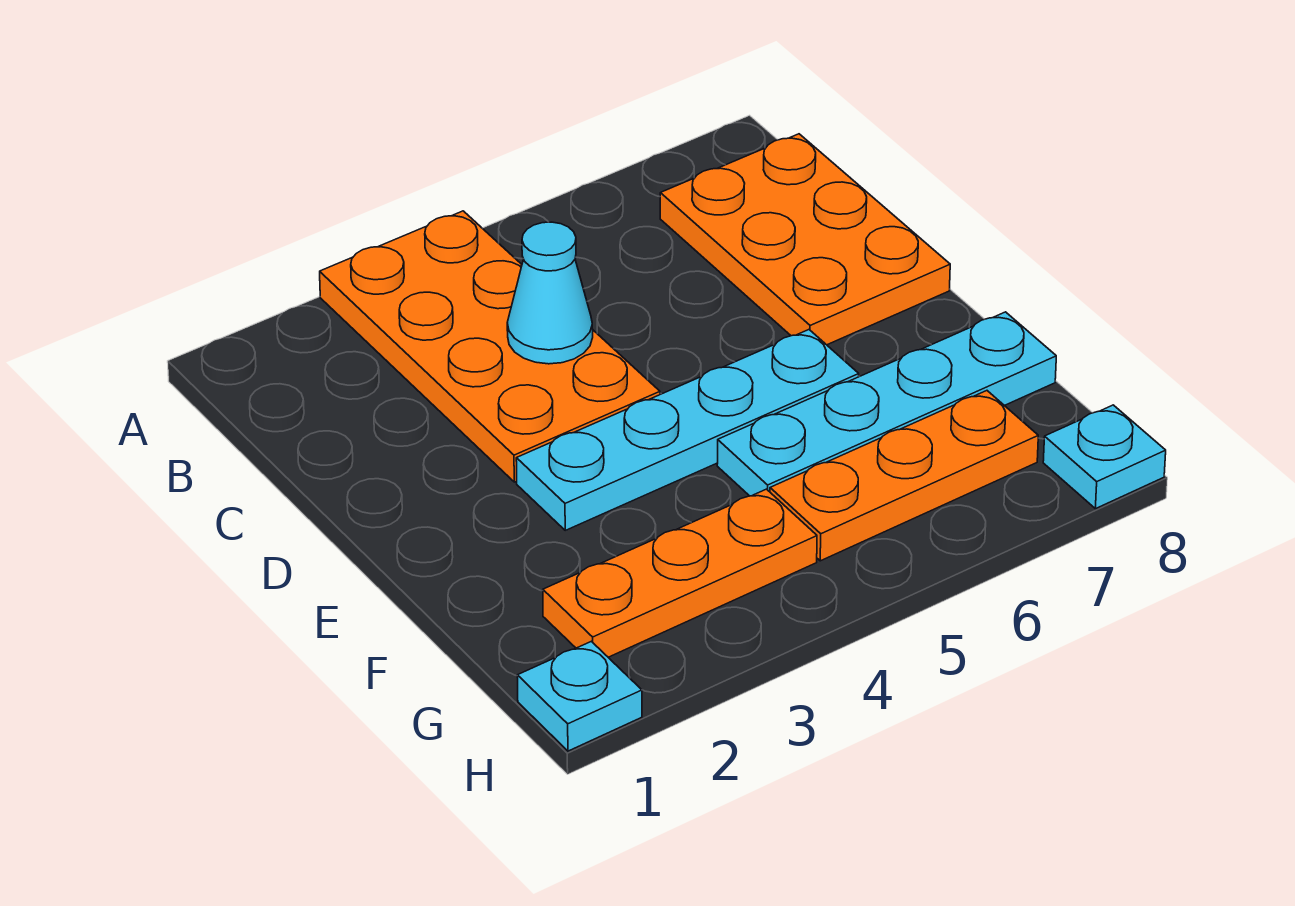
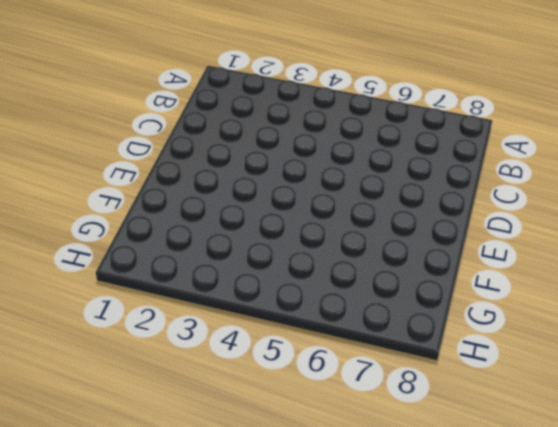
none -> orange plate A3:D4 level 1
none -> orange plate B7:D8 level 1

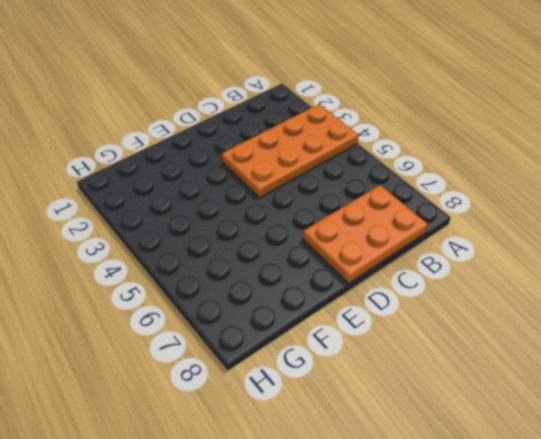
none -> cyan plate E3:E6 level 1
none -> cyan plate F5:F8 level 1

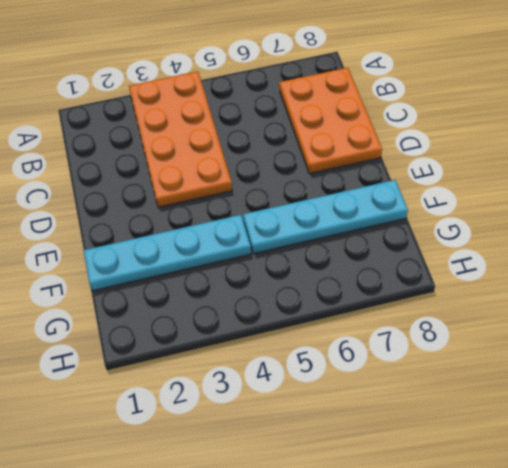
cyan plate F1:F4 level 1 -> cyan plate E3:E6 level 1
none -> orange plate G2:G4 level 1
none -> orange plate G5:G7 level 1

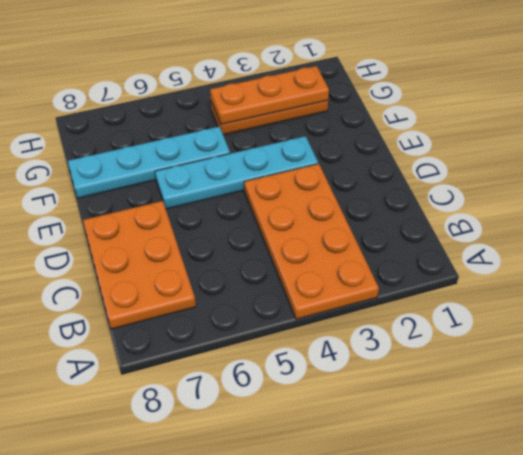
orange plate G2:G4 level 2 -> orange plate G5:G7 level 1
none -> cyan plate H1 level 1
none -> cyan plate H8 level 1

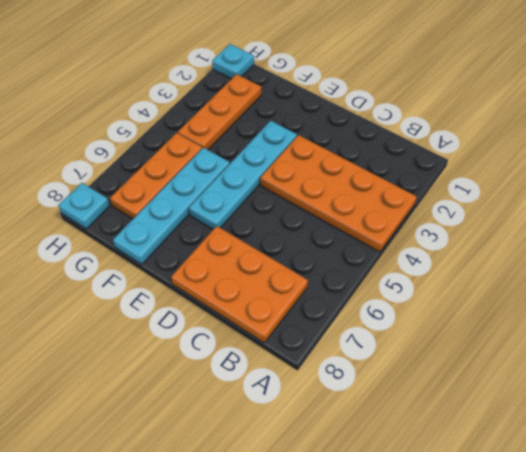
none -> cyan cone C4 level 2

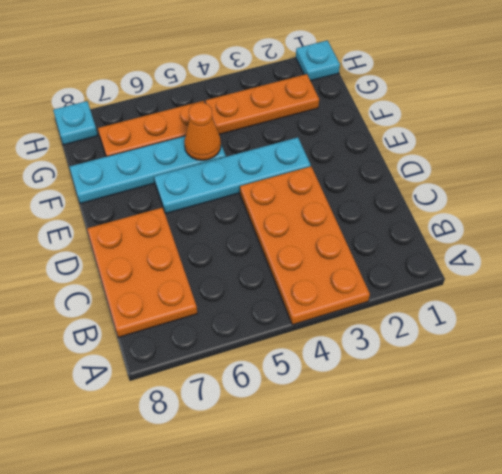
orange cone F5 level 2 -> none
none -> cyan cone C4 level 2

